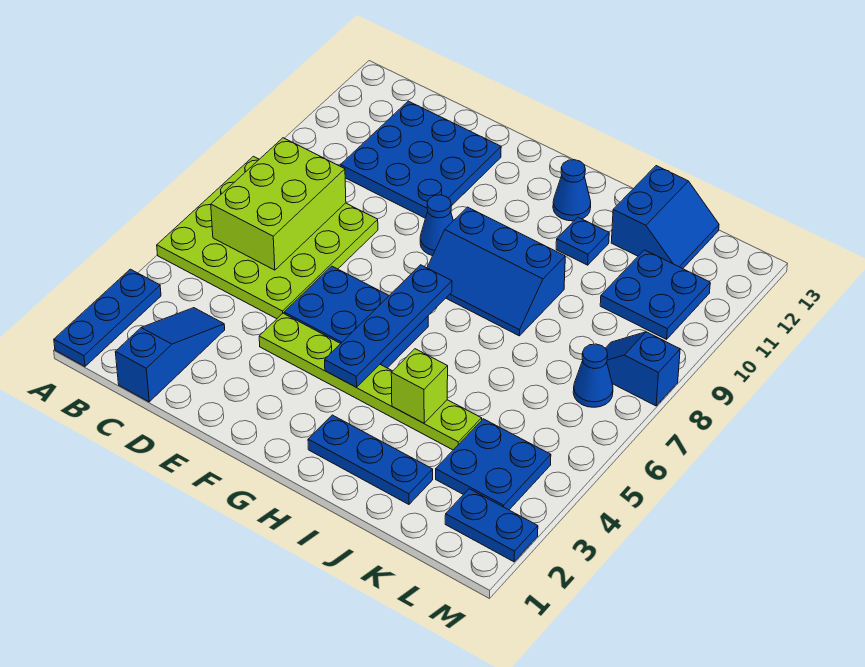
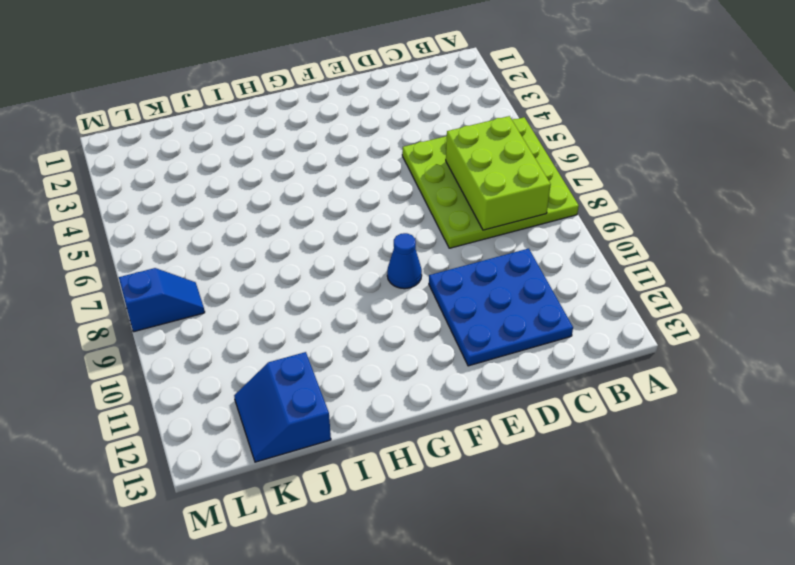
none -> blue plate A1:A3 level 1
none -> blue slope C1:C3 level 1 top 1
none -> lime plate E4:J4 level 1

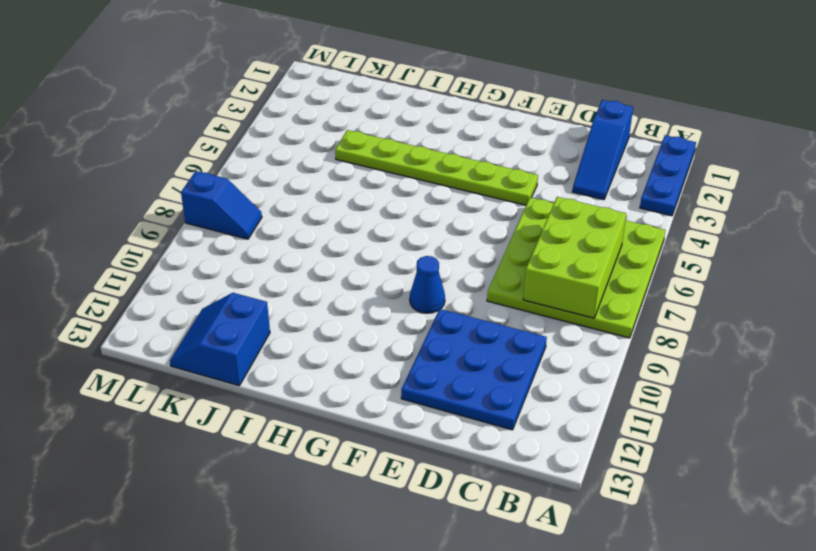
none -> blue plate E5:G6 level 1
none -> blue slope G8:I9 level 1 top 9
none -> blue plate H2:J2 level 1

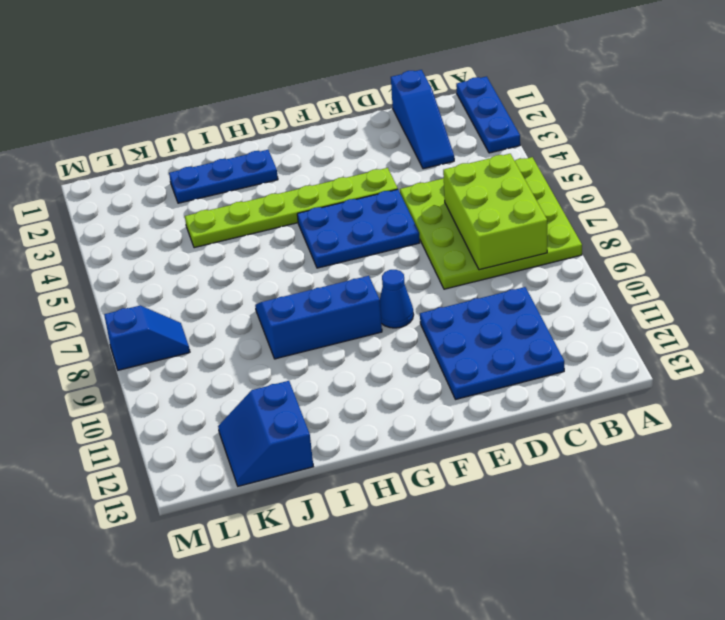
none -> blue cone H12 level 1
none -> blue plate I11 level 1
none -> blue plate K3:L4 level 1

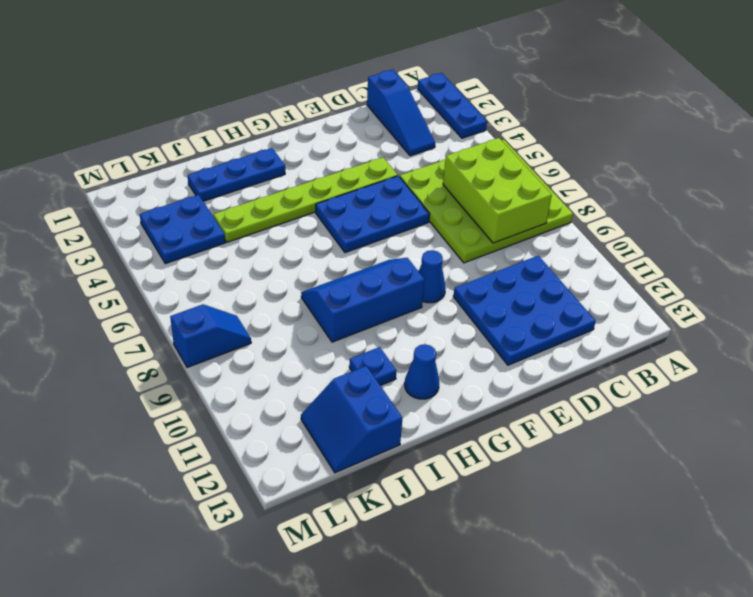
none -> blue plate K10:L11 level 1
none -> blue plate L2:M2 level 1
none -> blue cone L7 level 1

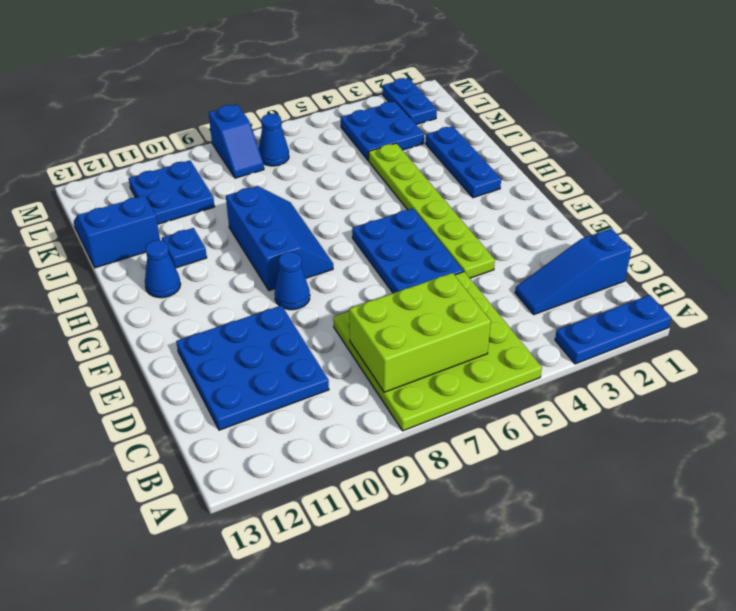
none -> blue plate G4:G7 level 2
none -> lime brick I4 level 2

